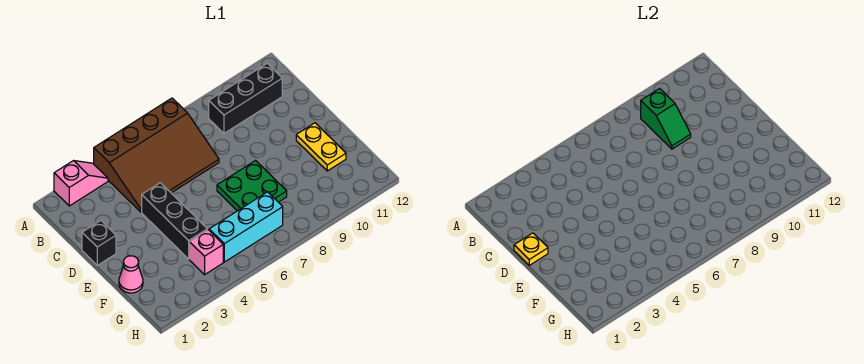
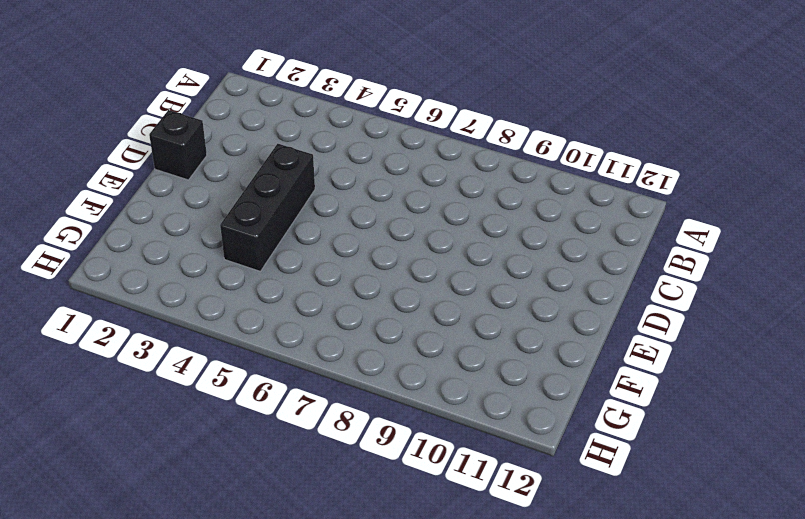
none -> pink slope A2:A3 level 1 top 2
none -> brown slope A4:C7 level 1 top A
none -> black brick B9:B11 level 1

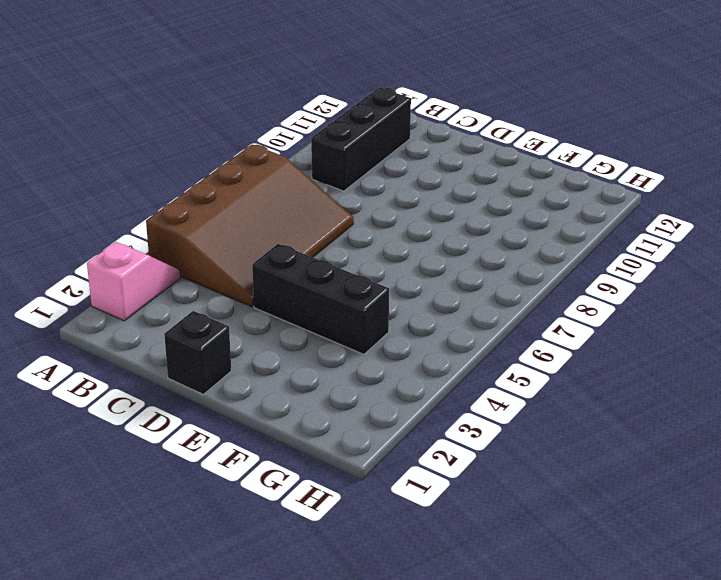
none -> green plate E7:F8 level 1
none -> yellow plate E11:F11 level 1
none -> pink cone F1 level 1

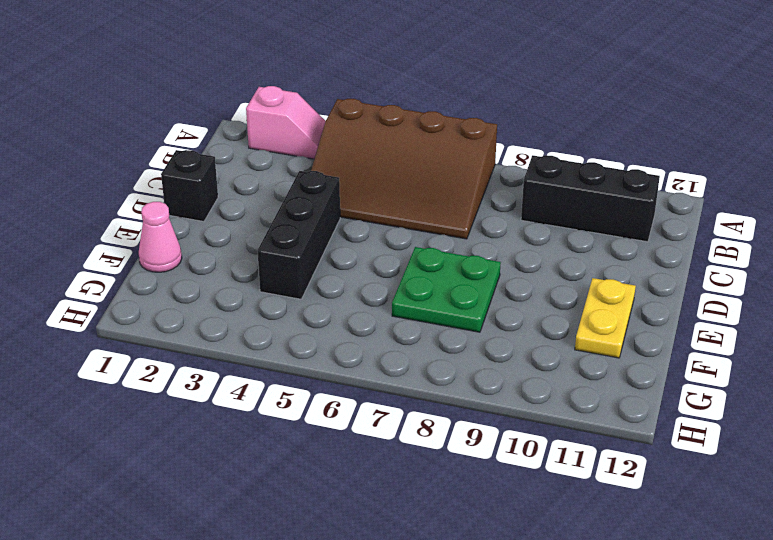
none -> pink brick G4 level 1
none -> cyan brick G5:G7 level 1
none -> green slope B9:C9 level 2 top B

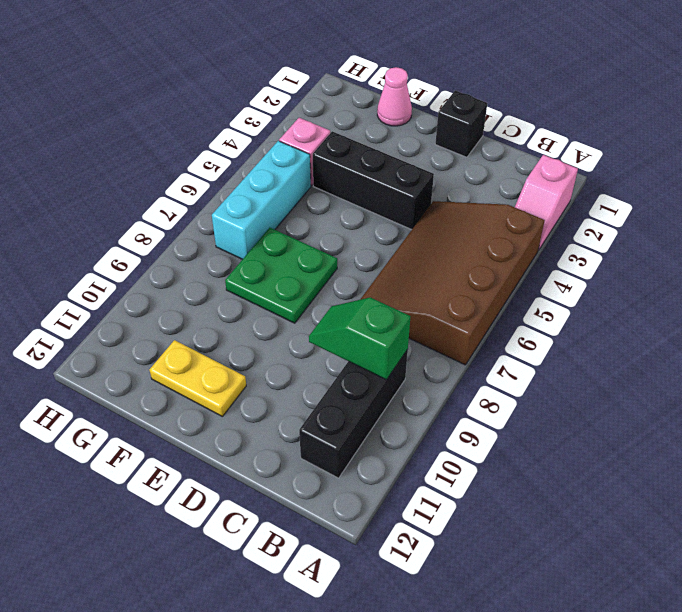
none -> yellow plate D1 level 2

